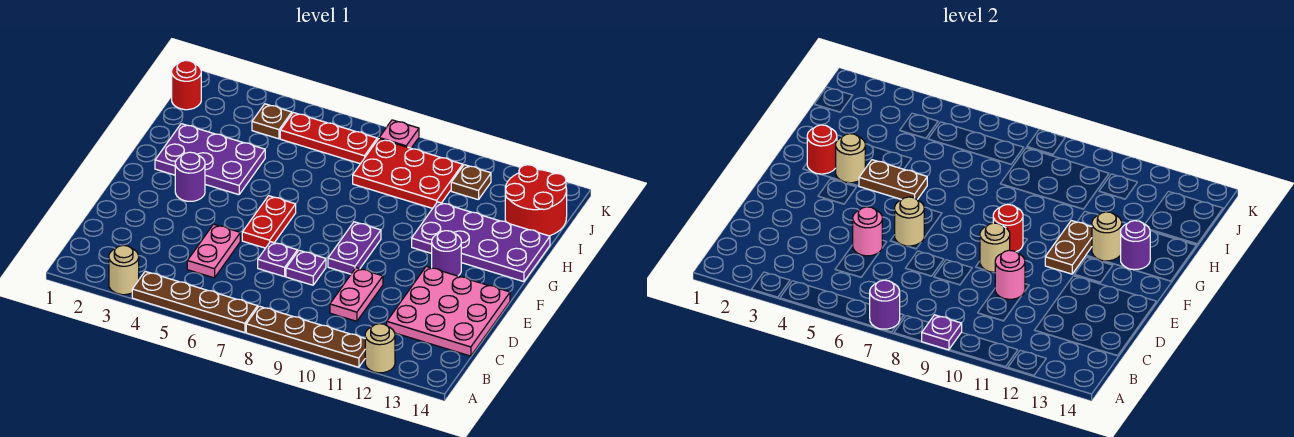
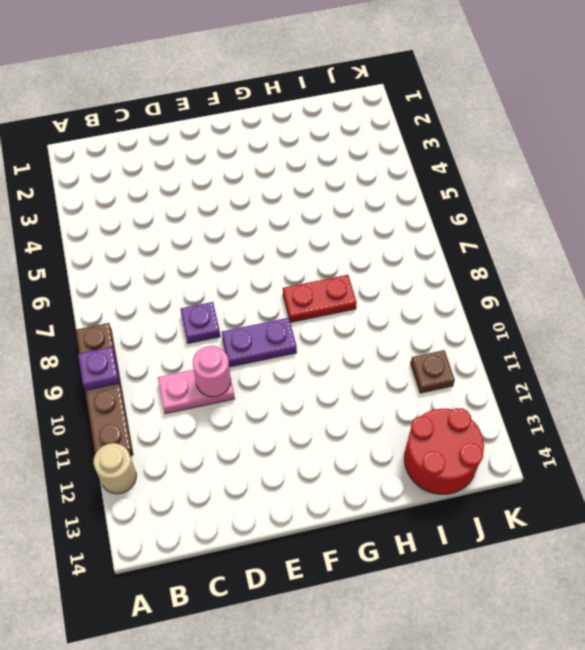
red plate G8:H8 level 1 -> red plate E6:F6 level 1
none -> tan round brick A3 level 1
none -> brown plate A4:A7 level 1
none -> pink plate C5:D5 level 1
none -> pink plate C12:E14 level 1

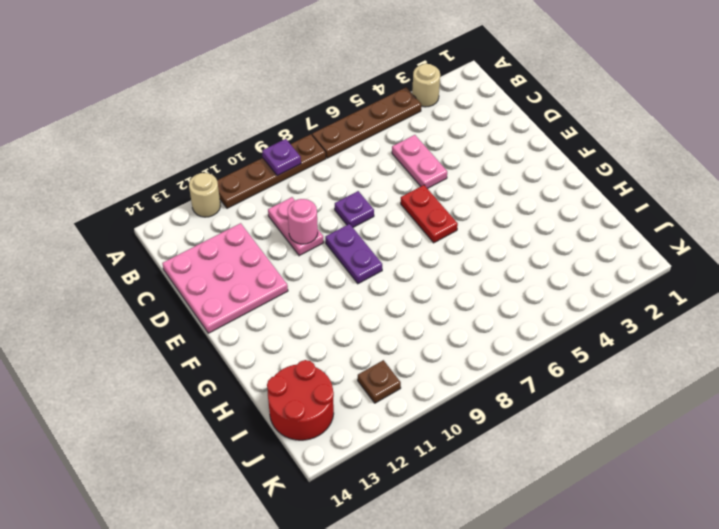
none -> purple plate D7 level 1
none -> purple round brick F3 level 1
none -> purple round brick F12 level 1
none -> purple plate G2:H4 level 1

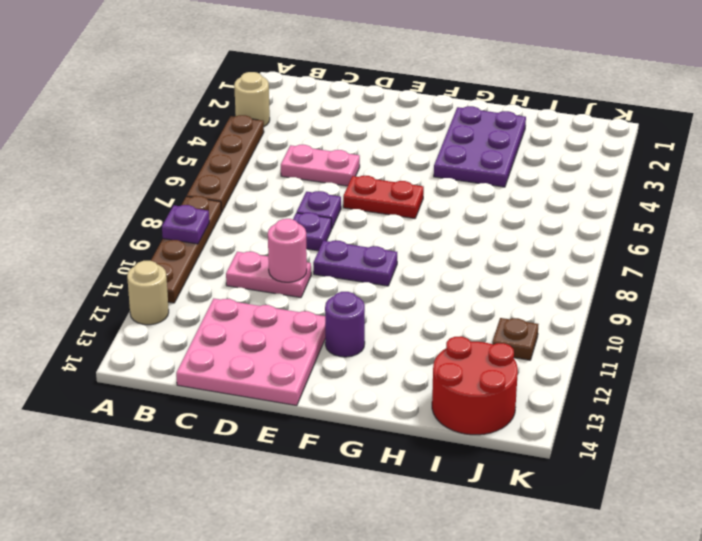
none -> purple round brick F3 level 1
none -> purple plate G11:H14 level 1
none -> red plate I8:J10 level 1
none -> red round brick J1 level 1

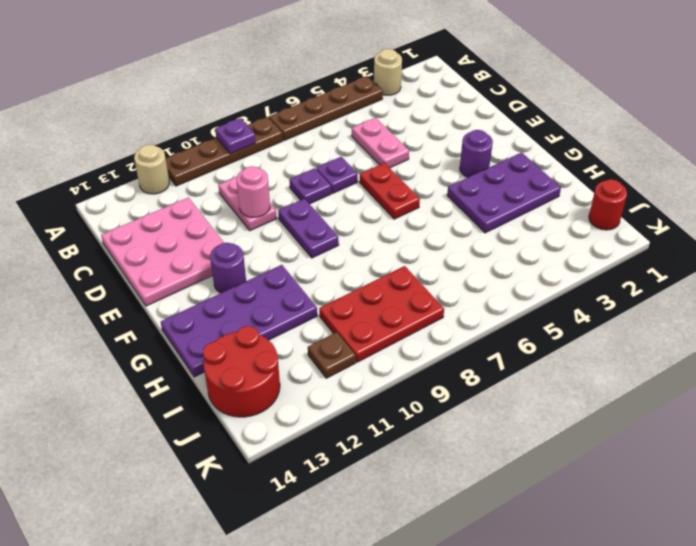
none -> brown plate J4 level 1
none -> red plate J5:J7 level 1
none -> pink plate K8 level 1
none -> purple round brick A7 level 2

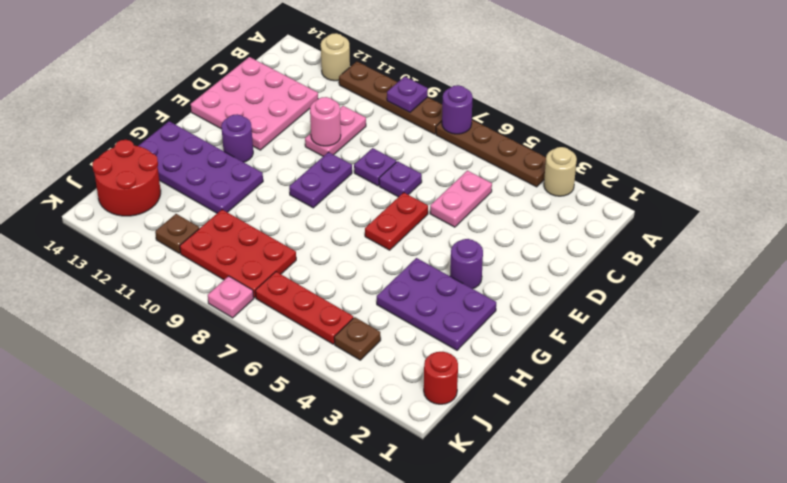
none -> pink round brick D5 level 2
none -> tan round brick E6 level 2
none -> tan round brick E9 level 2
none -> red round brick F9 level 2

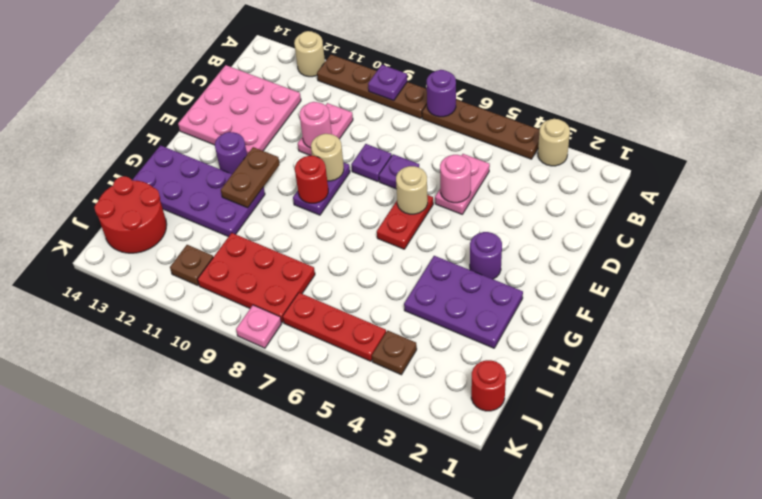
none -> red round brick G2 level 2
none -> tan round brick G3 level 2
none -> brown plate G4:G5 level 2
none -> tan round brick G12 level 2

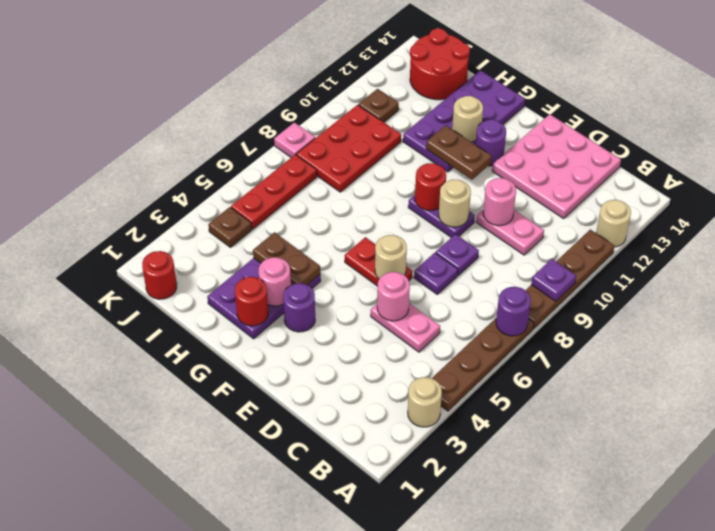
pink round brick G3 level 2 -> tan round brick G3 level 2
brown plate G4:H4 level 2 -> brown plate G4:G5 level 2
none -> purple round brick G13 level 2

